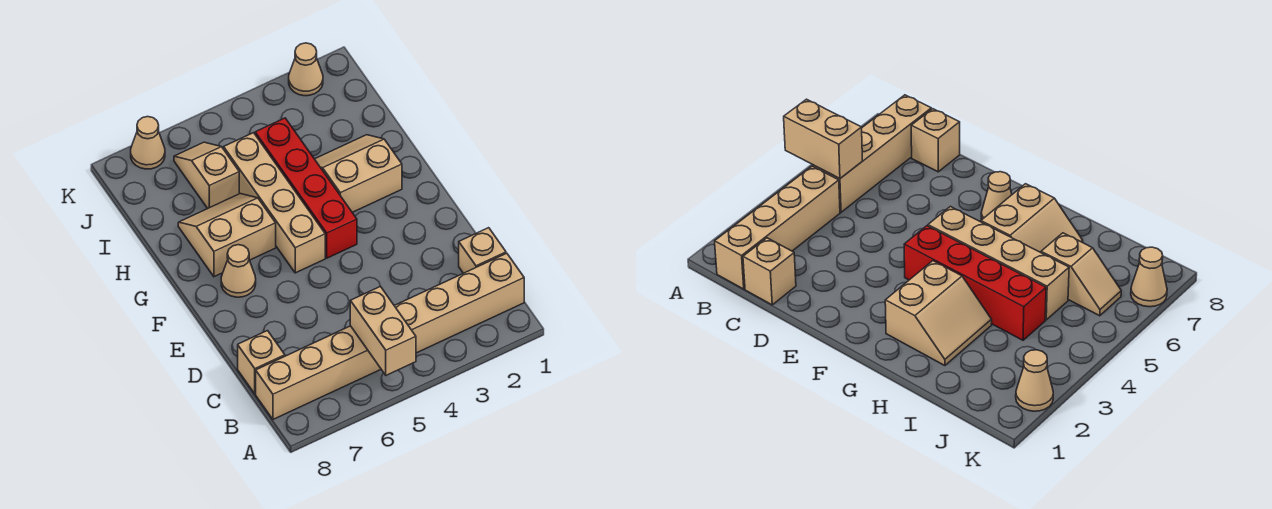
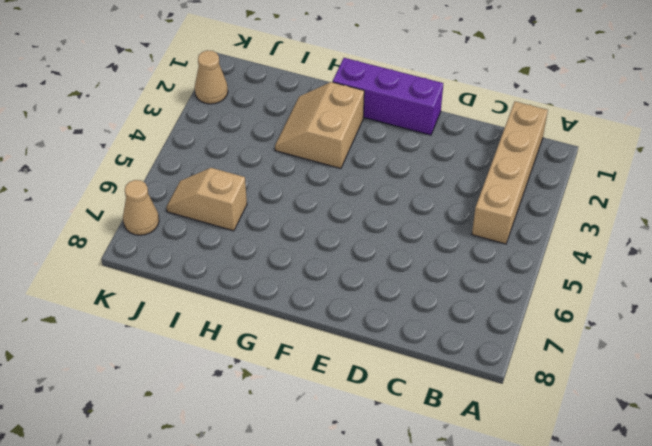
purple brick E1:G1 level 1 -> none
none -> tan brick B5:B8 level 1
none -> tan brick C1 level 1
none -> tan brick C8 level 1

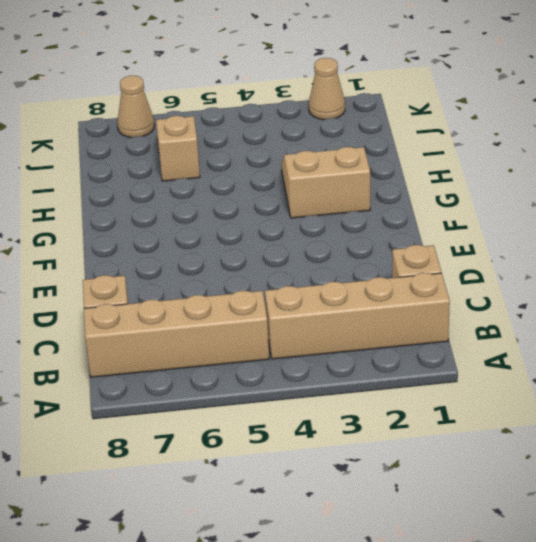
none -> red brick F4:I4 level 1
none -> tan brick F5:I5 level 1
none -> tan cone F7 level 1

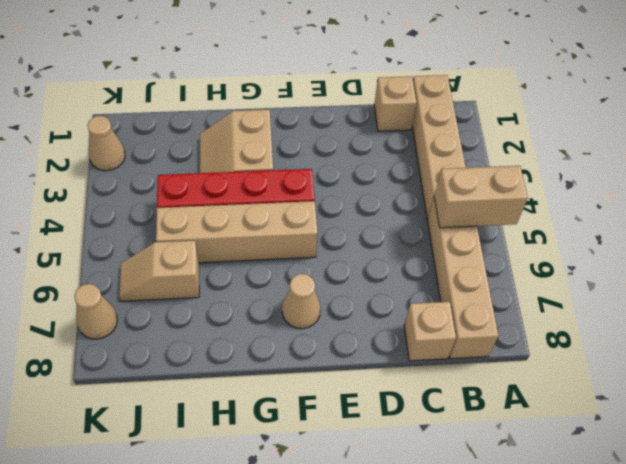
none -> tan slope G6:H7 level 1 top G

